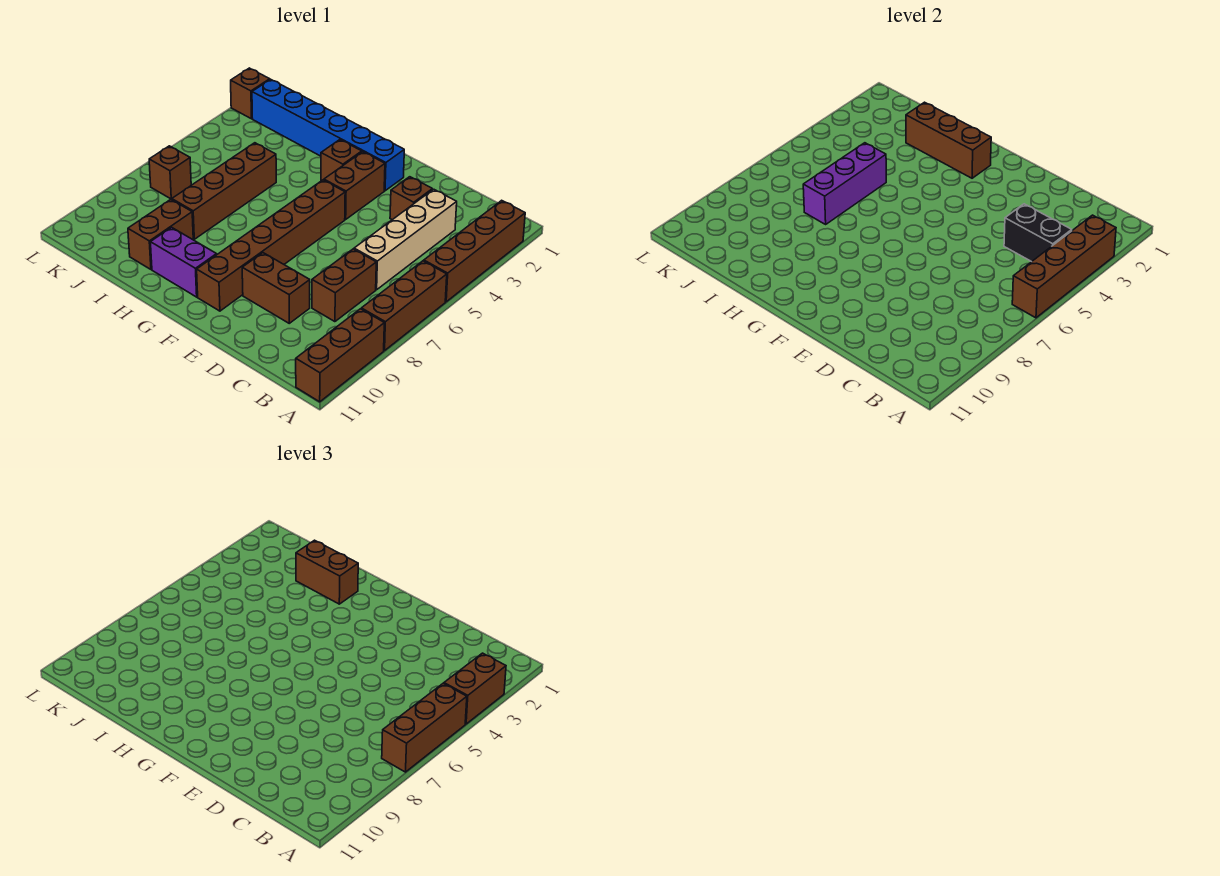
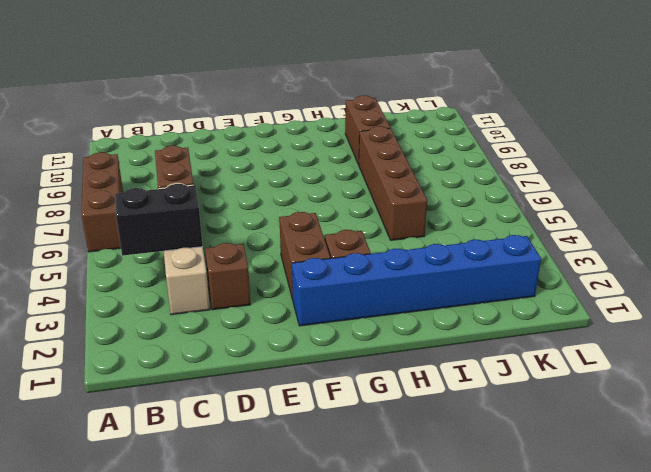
none -> brown brick A2:A5 level 1
none -> brown brick A9:A11 level 1
none -> brown brick D9:E9 level 1

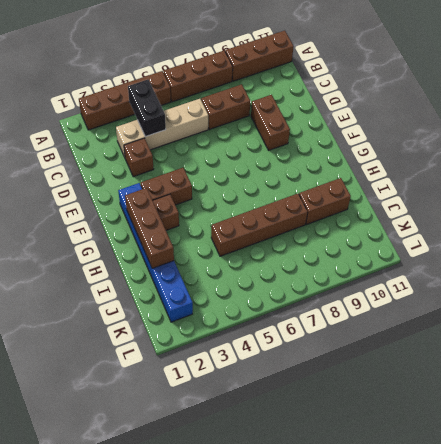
none -> brown brick F5:F10 level 1
none -> purple brick G10:H10 level 1
none -> brown brick K7 level 1

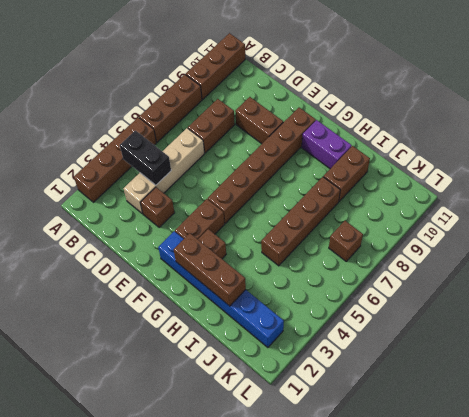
none -> brown brick L2 level 1
none -> brown brick A3:A6 level 2
none -> purple brick I5:I7 level 2

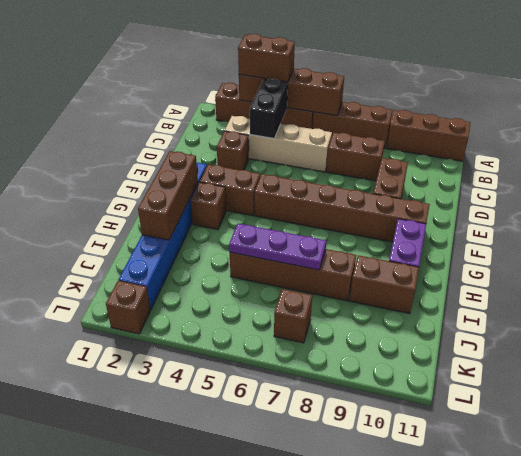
purple plate I5:I7 level 2 -> purple brick I5:I7 level 2
none -> brown brick A5:A7 level 3
none -> brown brick H2:I2 level 3

